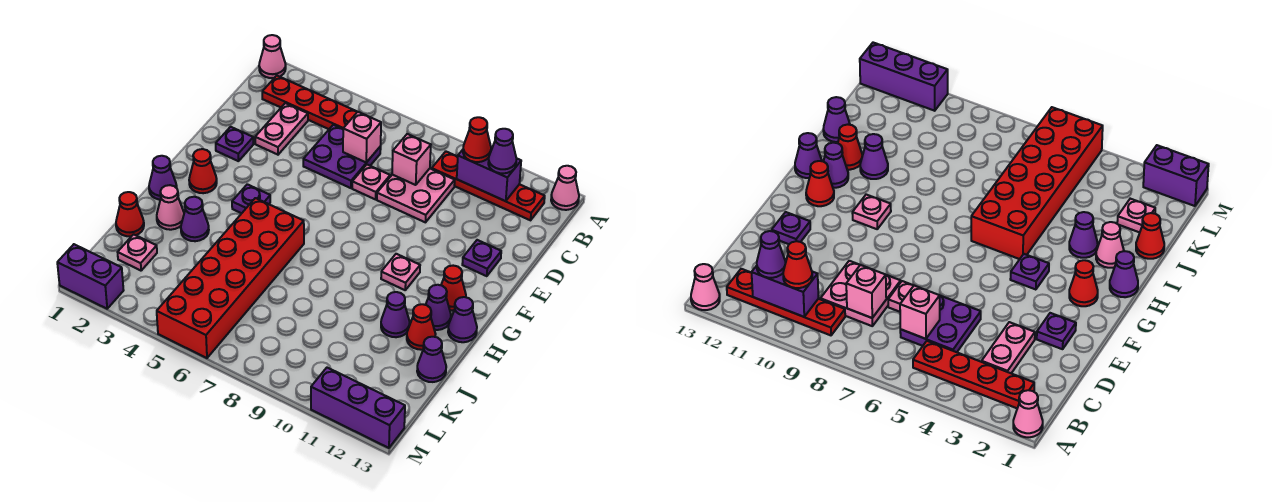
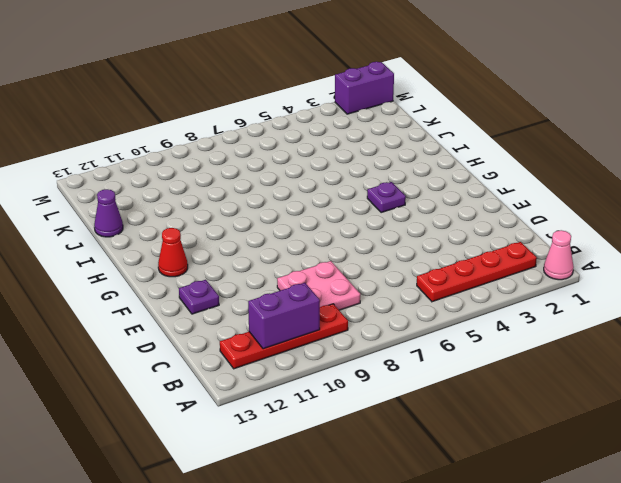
none -> pink cone A13 level 1
none -> pink plate C3:D3 level 1
none -> purple plate C5:D6 level 1
none -> pink plate D7 level 1

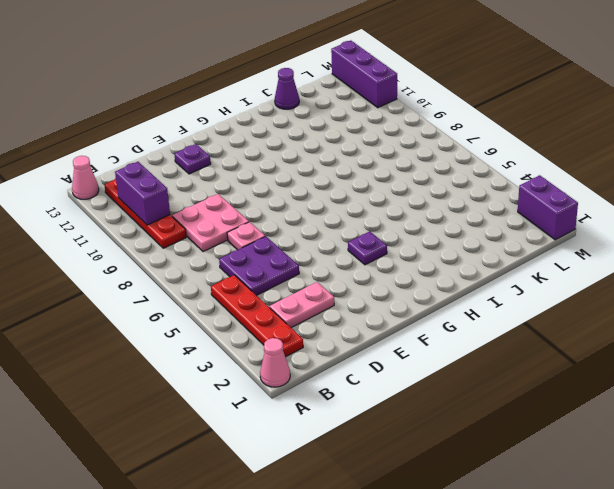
none -> purple plate E2 level 1
none -> red cone G2 level 1
none -> pink plate G10 level 1
none -> red cone G12 level 1

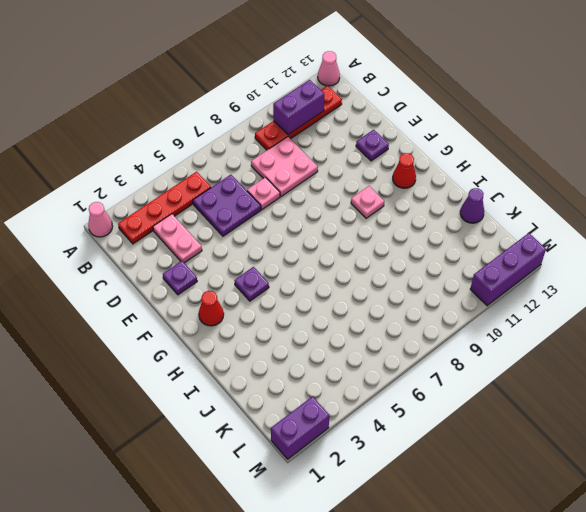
none -> purple cone H1 level 1
none -> red brick H5:M6 level 1
none -> purple cone H12 level 1
none -> purple cone H13 level 1

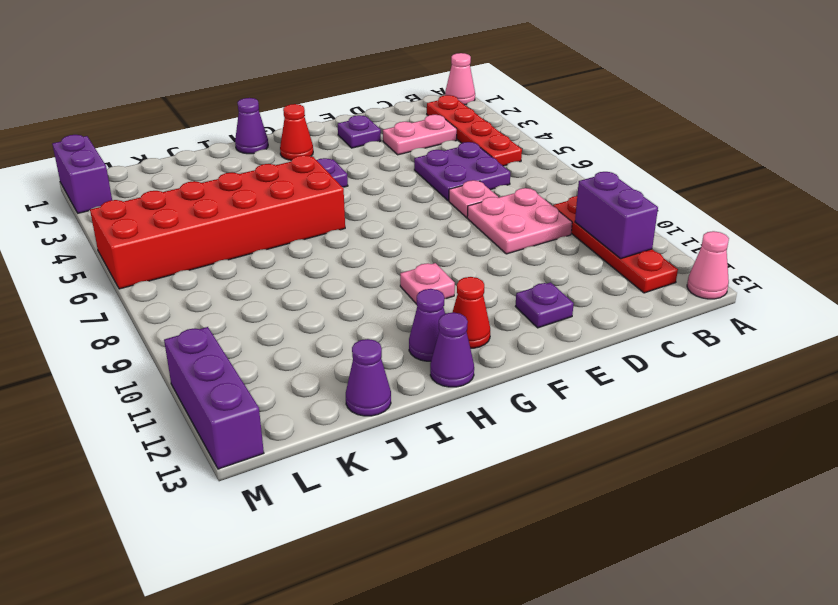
none -> pink cone I2 level 1
none -> purple cone I3 level 1
none -> purple cone I11 level 1
none -> red cone I12 level 1

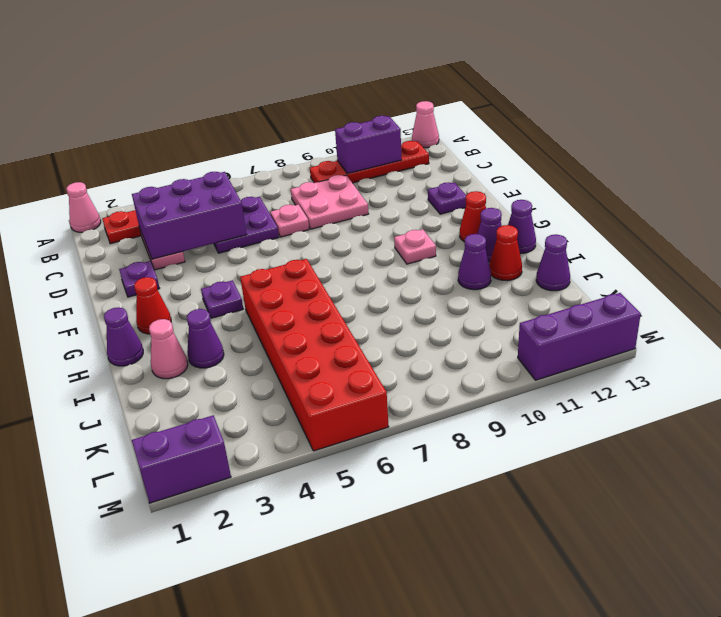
purple brick C3:D5 level 2 -> none
none -> red cone J1 level 1
none -> pink plate K2 level 1
none -> pink brick C6 level 2
none -> pink brick C8 level 2

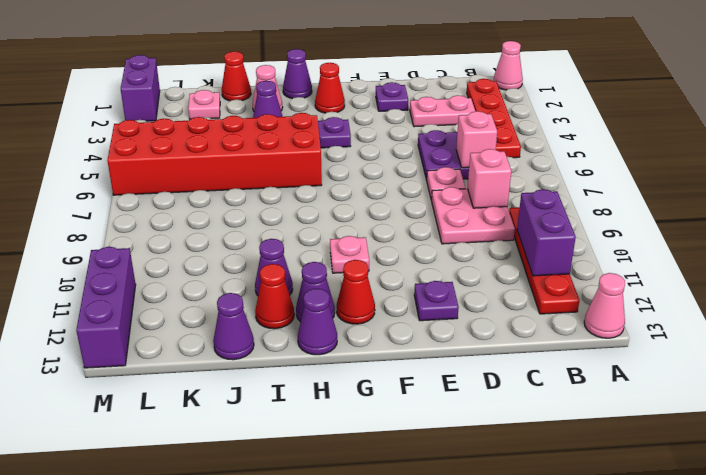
none -> red cone B10 level 3
none -> purple cone B11 level 3

